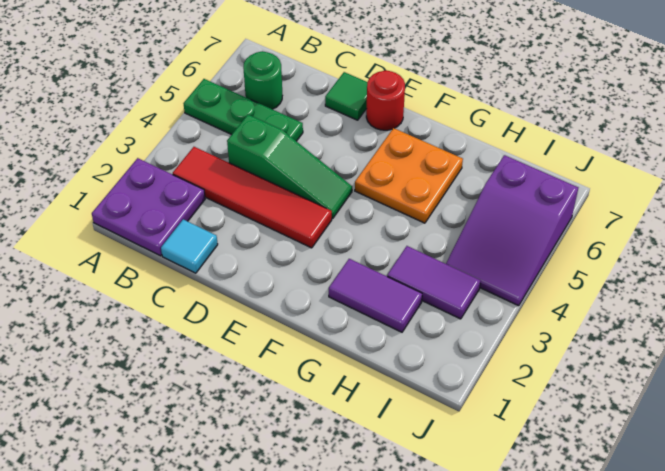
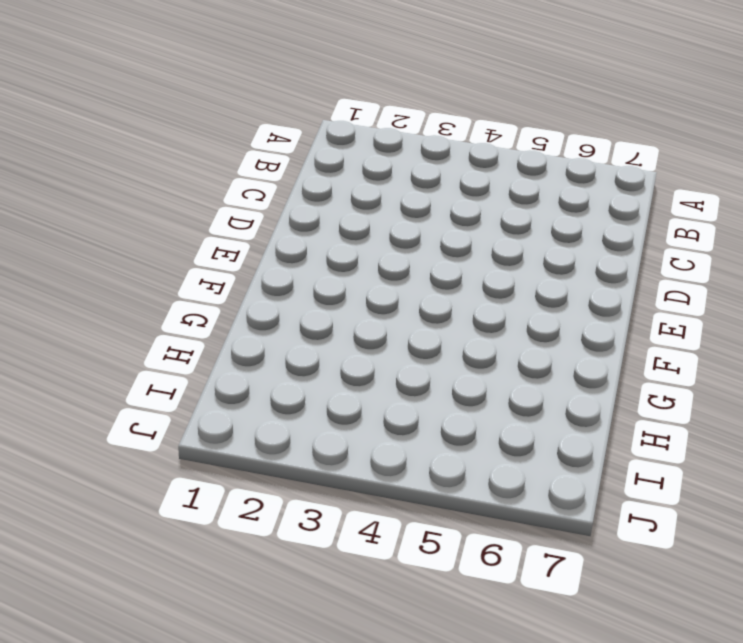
none -> purple plate A1:B2 level 1
none -> green plate A5:C5 level 1
none -> red tile B3:E3 level 1

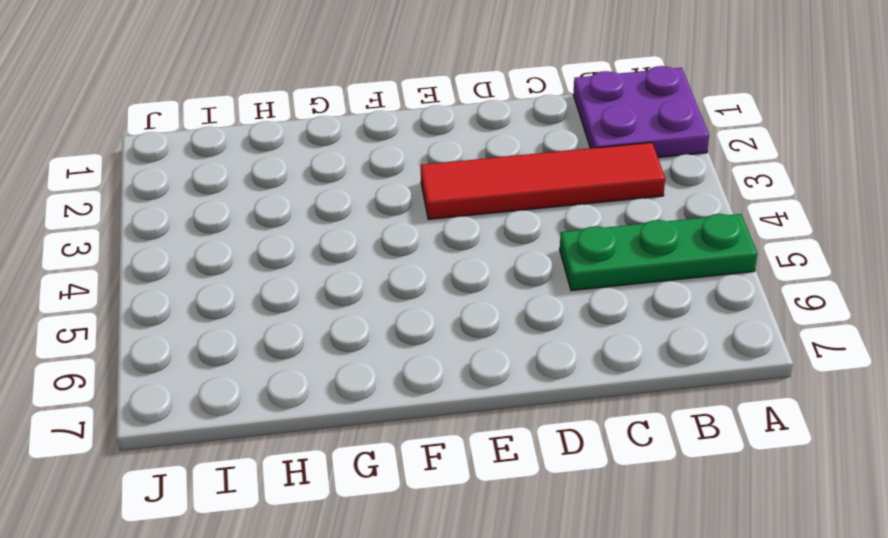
none -> green round brick B6 level 1
none -> cyan tile C1 level 1
none -> green slope C4:E4 level 1 top C

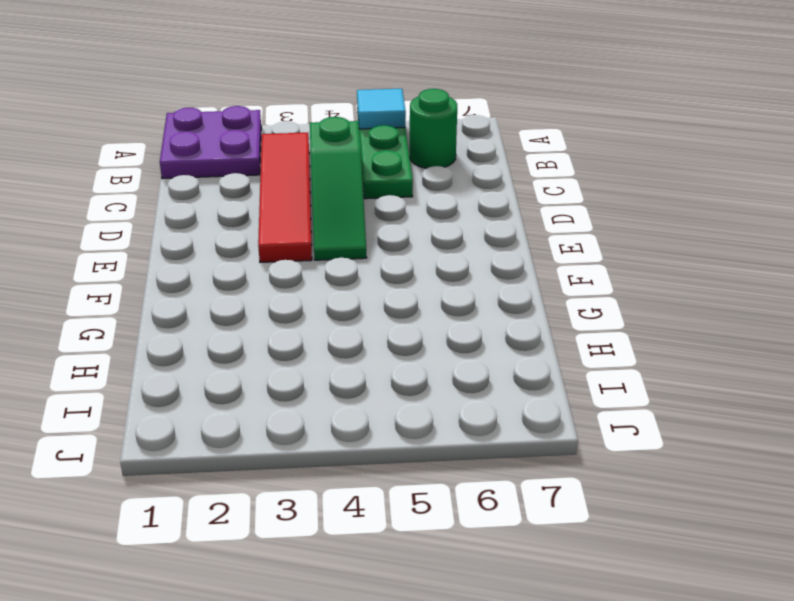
cyan tile A5 level 2 -> cyan tile C1 level 1
none -> green tile D7 level 1
none -> red round brick E7 level 1
none -> orange plate F5:G6 level 1

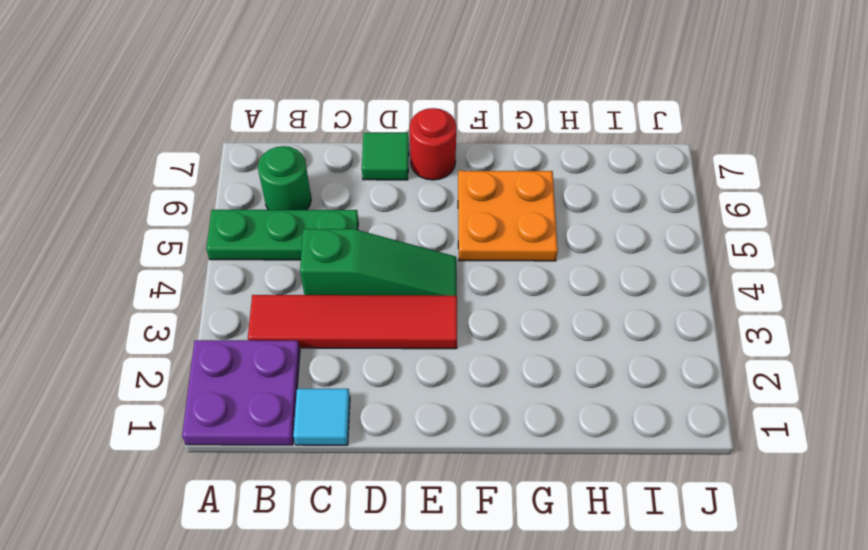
none -> purple tile G2:H2 level 1
none -> purple tile H3:I3 level 1
none -> purple slope I4:J6 level 1 top 6

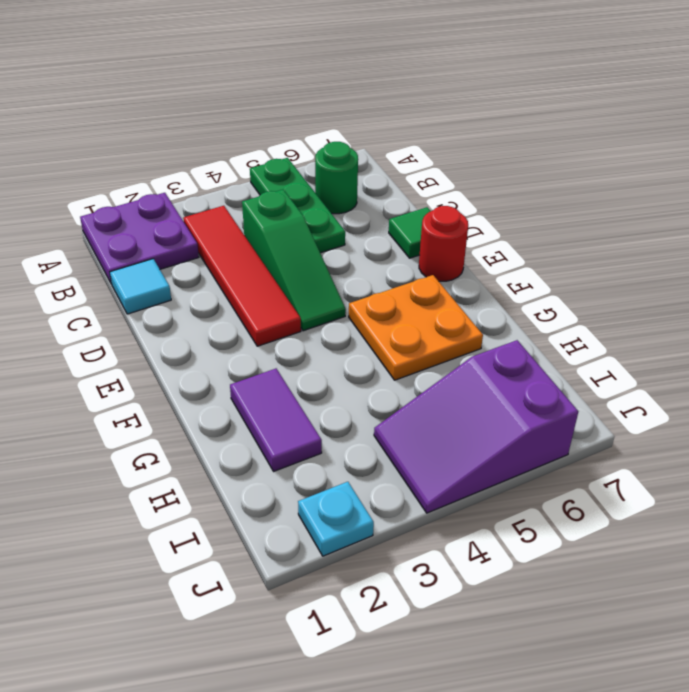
cyan plate J2 level 1 -> none
none -> purple tile H3:I3 level 1

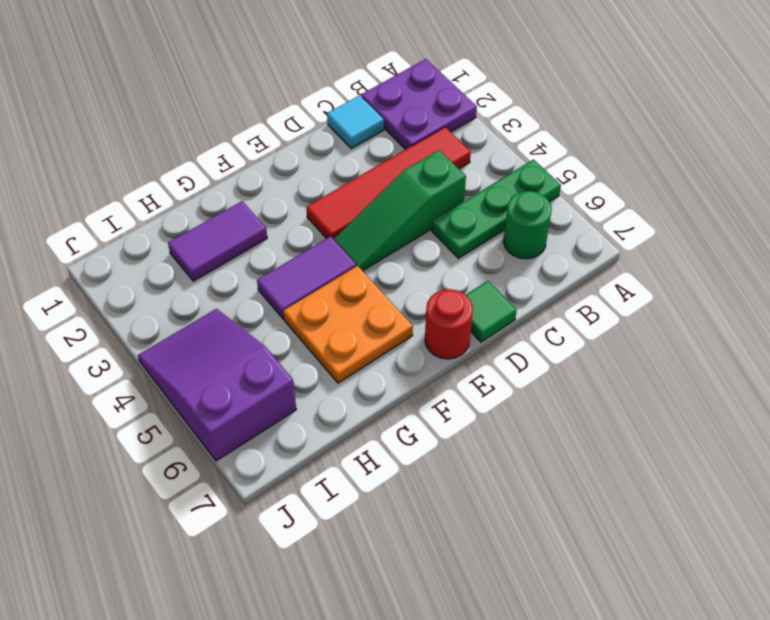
purple tile F4:G4 level 1 -> purple tile H3:I3 level 1

